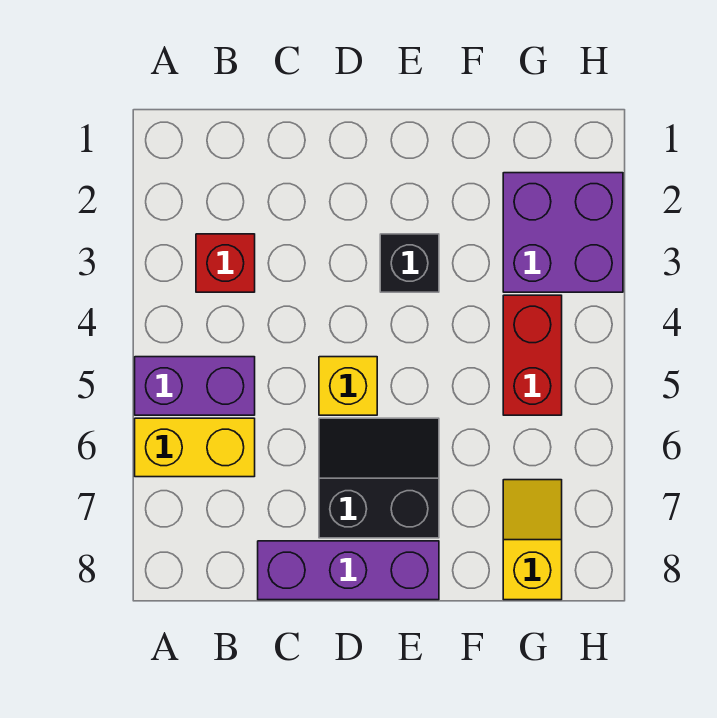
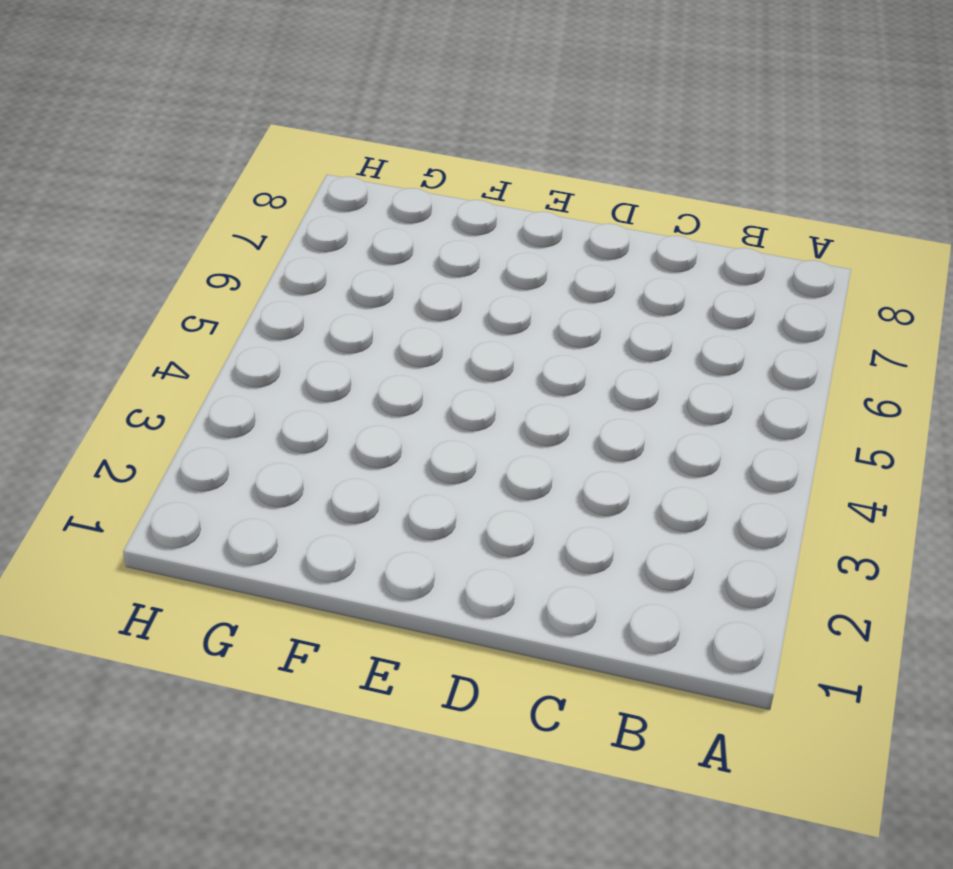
none -> purple brick A5:B5 level 1
none -> yellow brick A6:B6 level 1

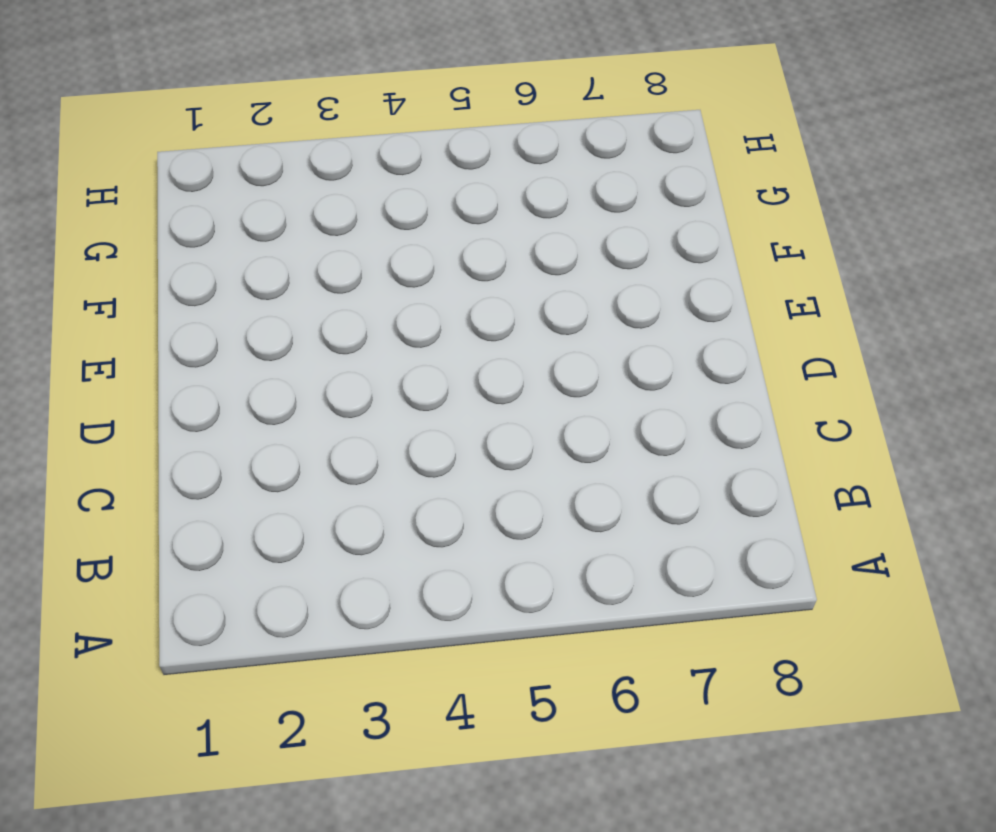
none -> purple brick A5:B5 level 1
none -> yellow brick A6:B6 level 1

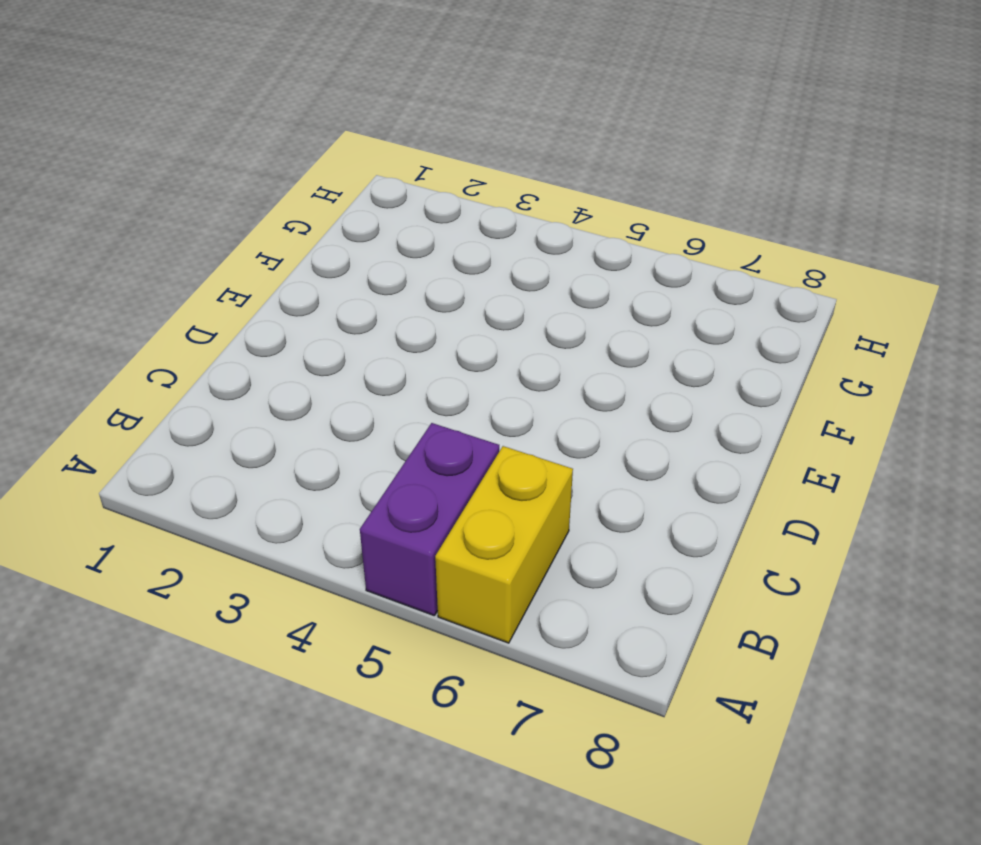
none -> red brick B3 level 1
none -> purple brick C8:E8 level 1

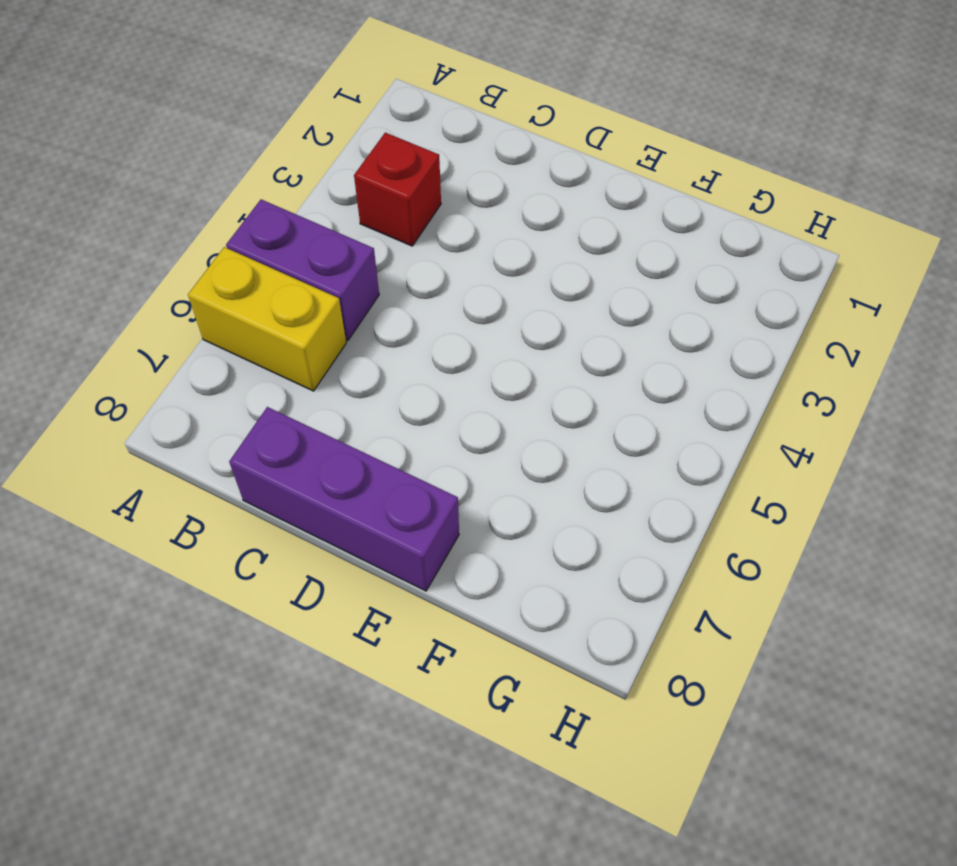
none -> yellow brick D5 level 1
none -> black slope D6:E7 level 1 top 7

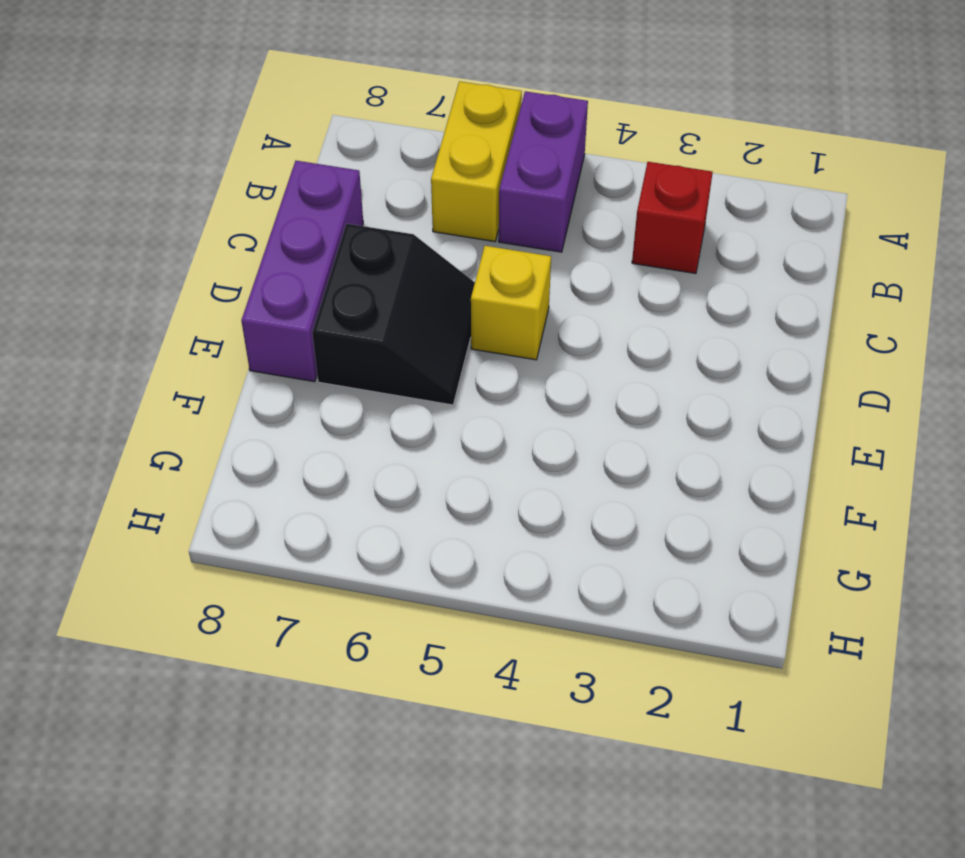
none -> black brick E3 level 1
none -> purple brick G2:H3 level 1

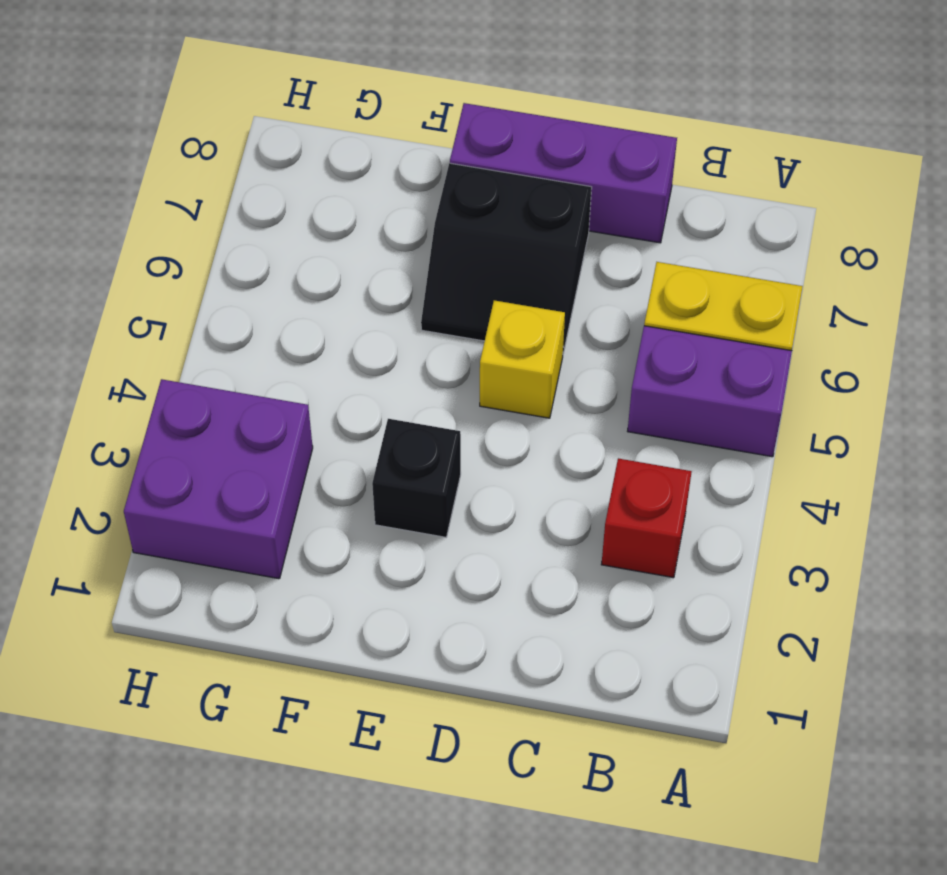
none -> red brick G4:G5 level 1
none -> yellow slope G7:G8 level 1 top 8

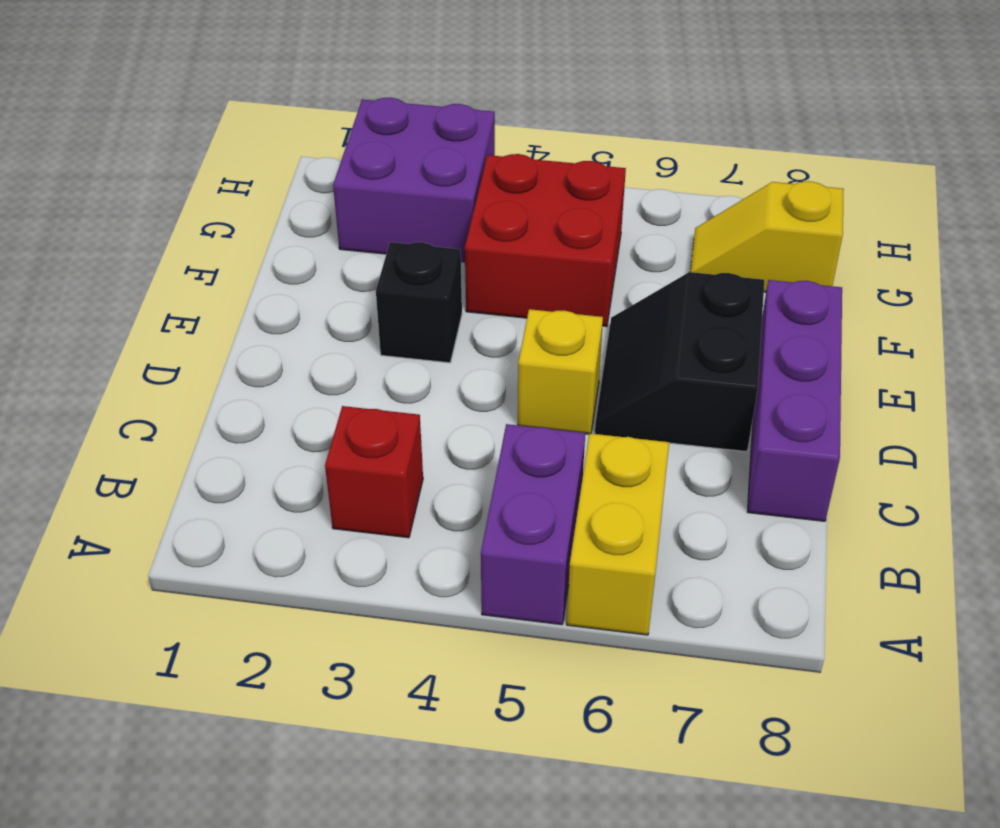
red brick F4:G5 level 1 -> red brick G4:G5 level 1

